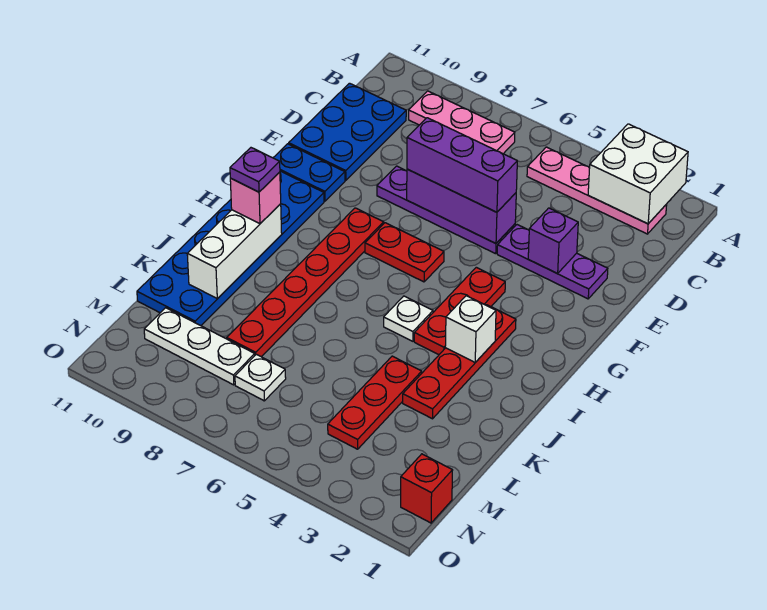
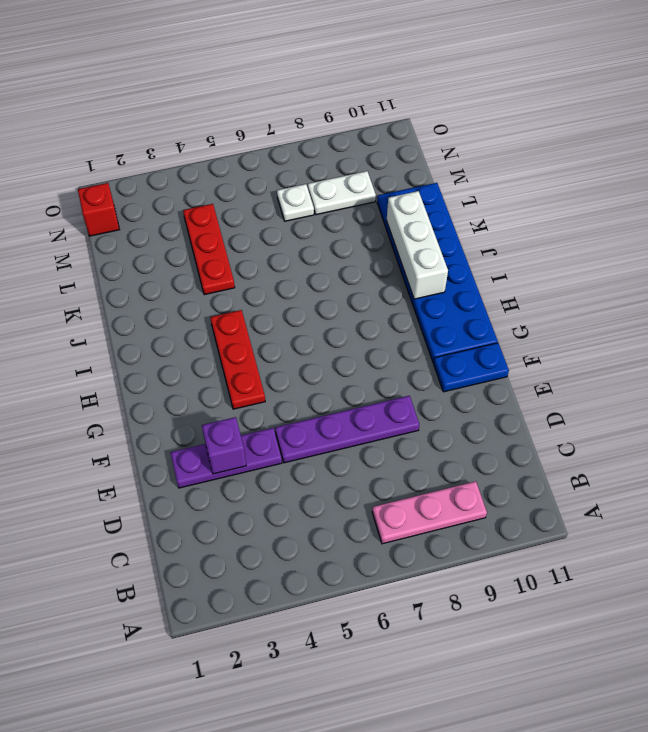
white plate M8:M9 level 1 -> white plate M8:M10 level 1
none -> pink plate B2:B5 level 1
none -> blue plate C10:E11 level 1
none -> red plate G6:G7 level 1

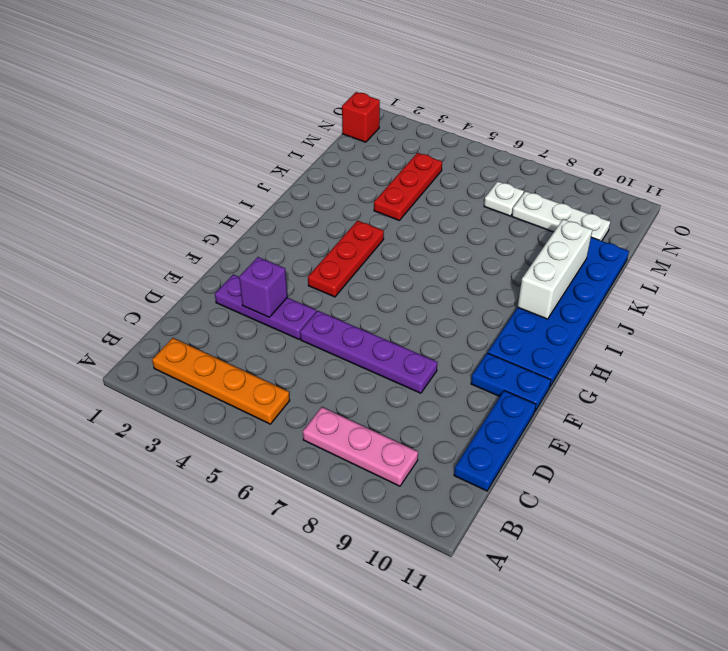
orange plate B2:B5 level 1 -> pink plate B2:B5 level 1
blue plate C11:E11 level 1 -> blue plate C10:E11 level 1
none -> red plate G6:G7 level 1
none -> red plate G8:L8 level 1
none -> red plate H3:K3 level 1

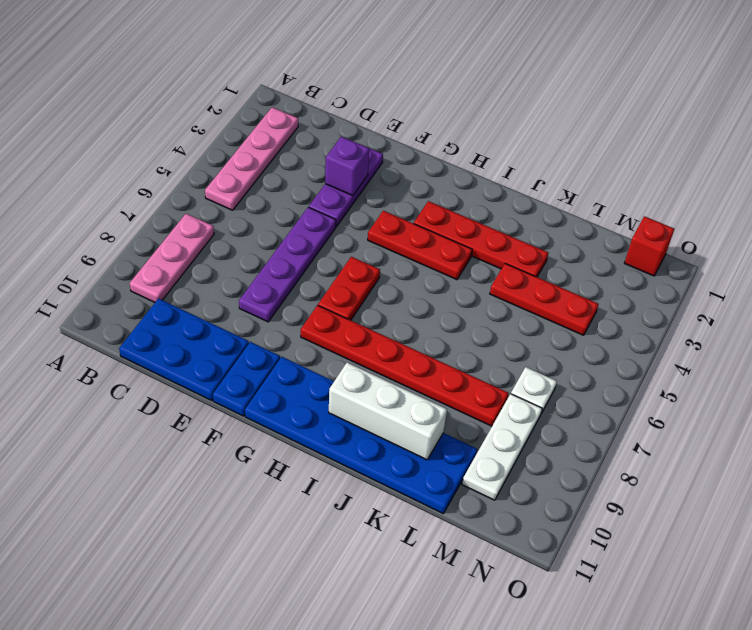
none -> white plate I5 level 1
none -> white brick A2:B3 level 2
none -> purple brick E5:E7 level 2

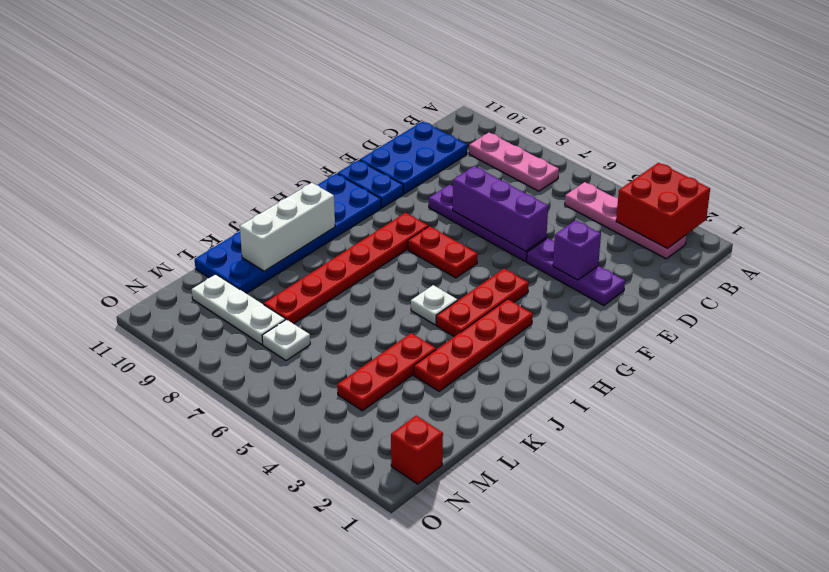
red brick A2:B3 level 2 -> white brick A2:B3 level 2
none -> white brick I3 level 2
none -> purple brick E5:E7 level 3
none -> pink brick I10 level 3

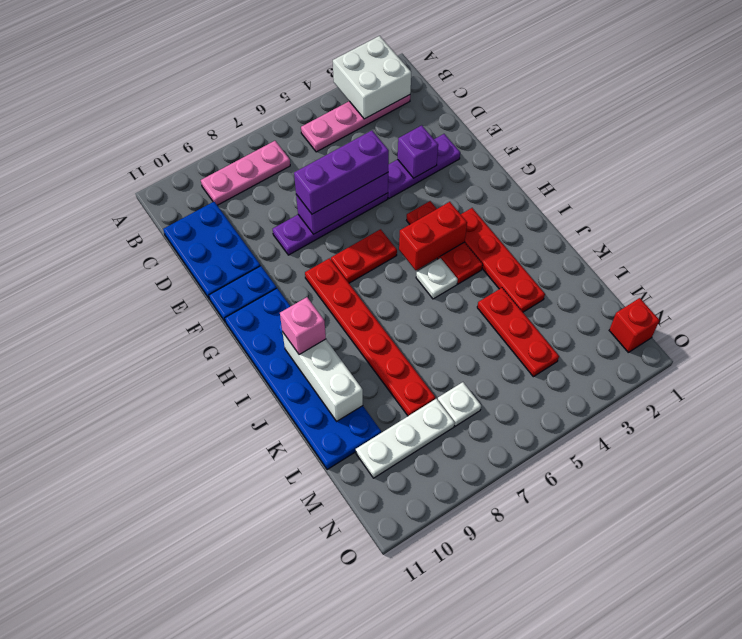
red brick H4:H5 level 2 -> none
none -> white brick I3 level 2
none -> purple plate I10 level 4

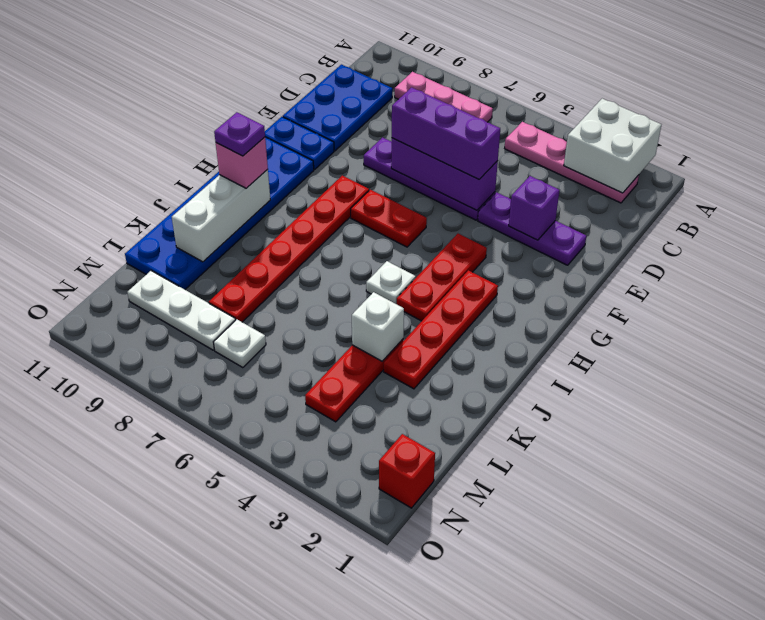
white brick K4 level 2 -> white brick I3 level 2

